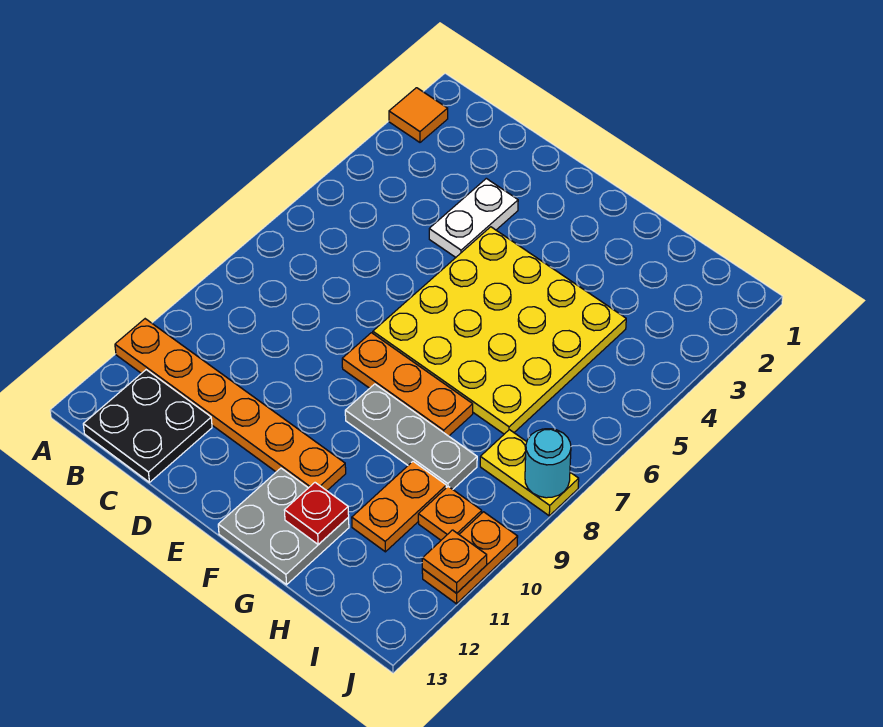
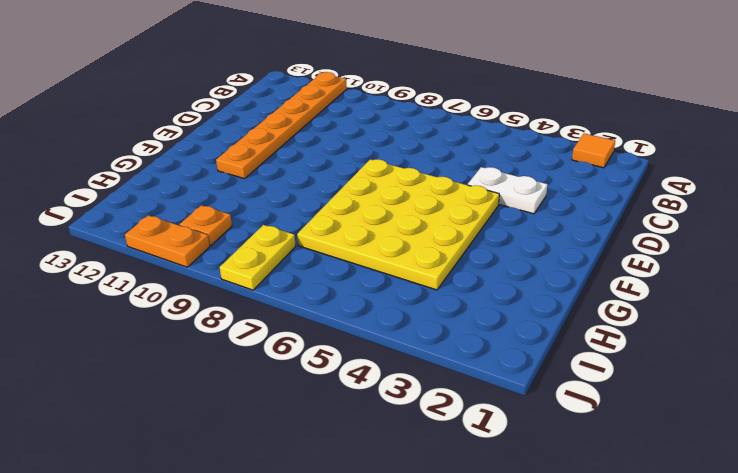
none -> black plate B12:C13 level 1
none -> orange plate E8:G8 level 1
none -> grey plate F9:H9 level 1

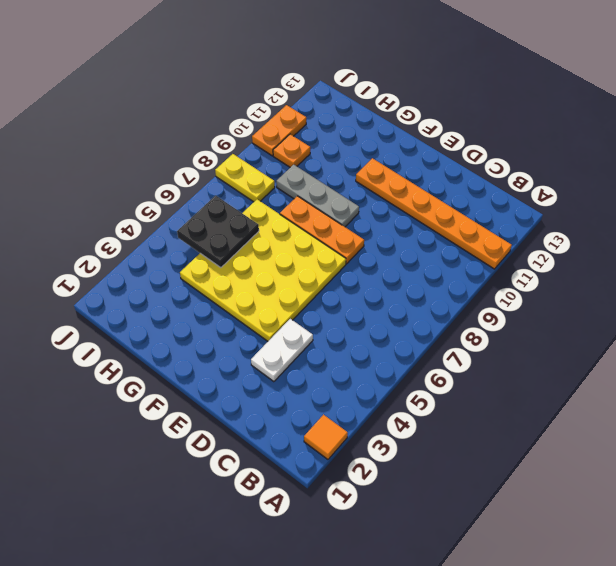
black plate H5:I6 level 2 -> black plate B12:C13 level 1
none -> grey plate F12:G13 level 1
none -> orange plate H10:H11 level 1
none -> red plate G12 level 2

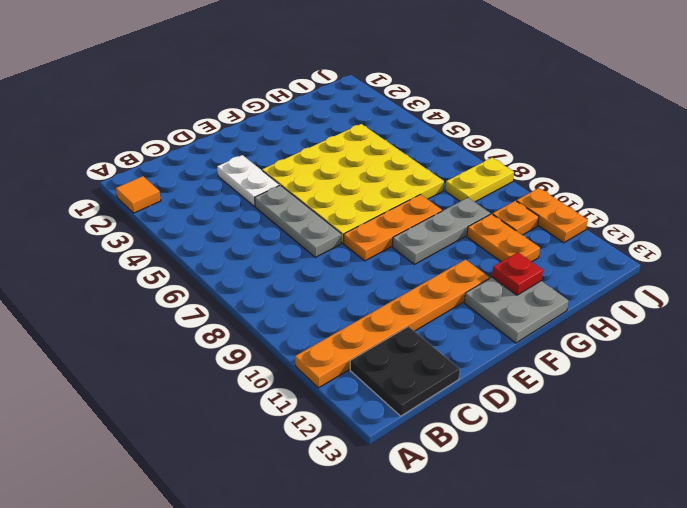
grey plate D5:D7 level 1 -> none
none -> cyan round brick J8 level 2
none -> orange plate J11 level 2

